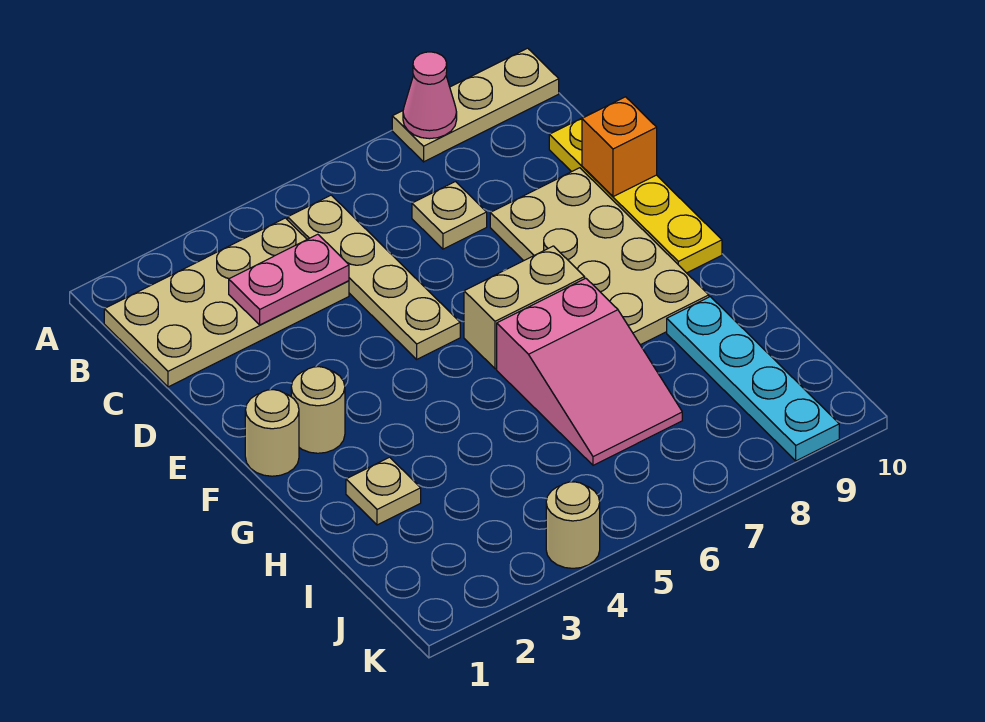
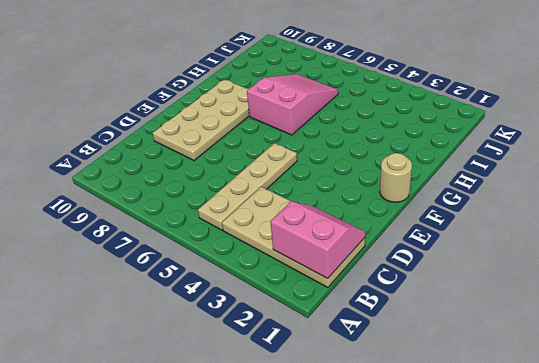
pink slope B1:C2 level 2 top B -> none
none -> tan plate A8:A10 level 1
none -> tan plate C7 level 1
none -> yellow plate C10:F10 level 1

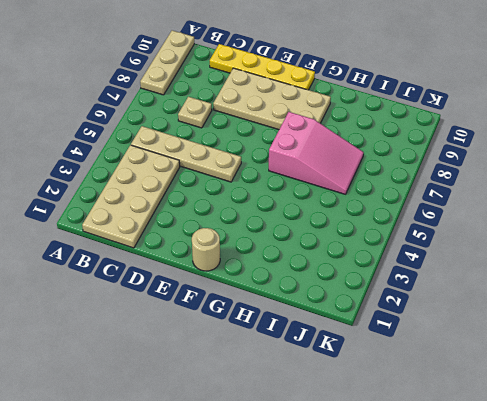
none -> tan round brick F2 level 1
none -> tan brick F6:F7 level 1
none -> tan plate H2 level 1

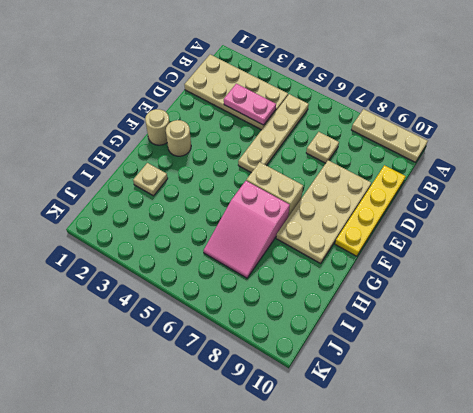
none -> cyan plate H9:K9 level 1
none -> tan round brick K4 level 1
none -> pink cone A8 level 2

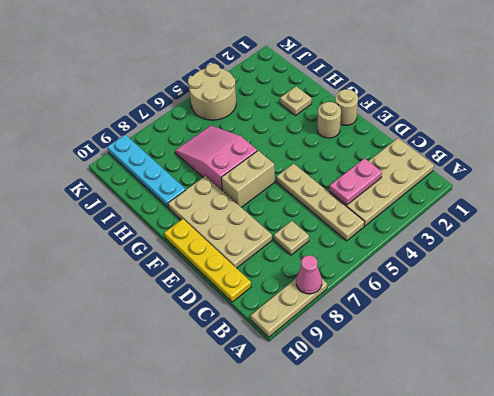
tan round brick J4:K5 level 1 -> tan round brick K4 level 1
none -> orange brick D10 level 2

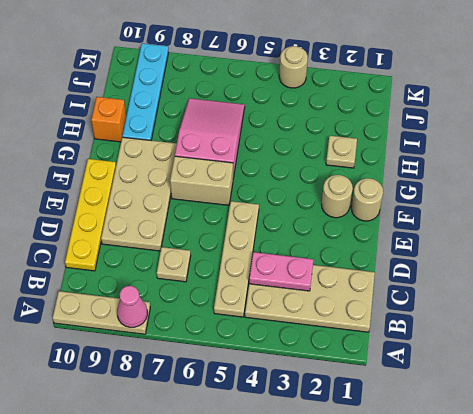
orange brick H10 level 1 -> orange brick D10 level 2

